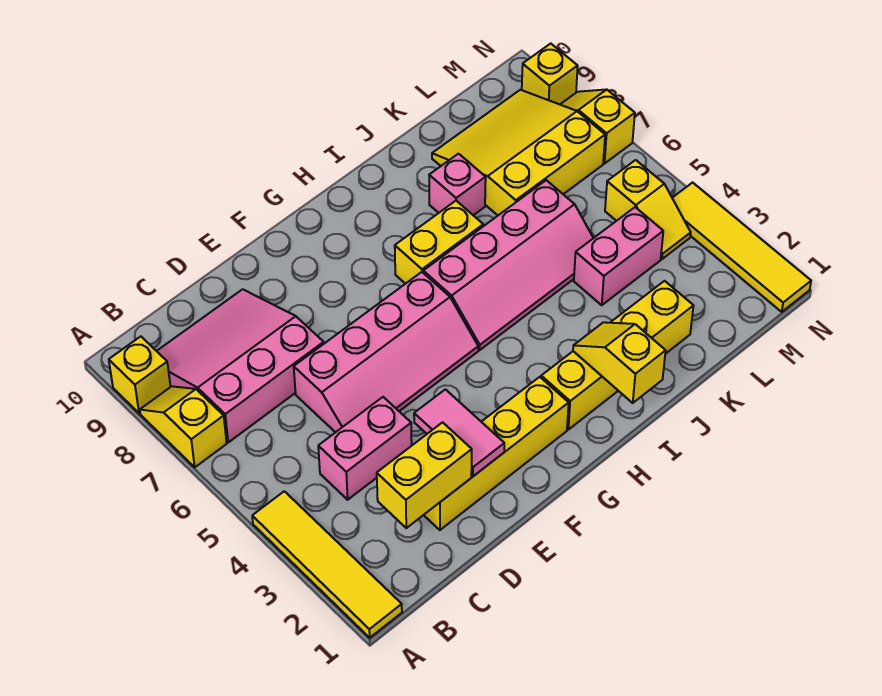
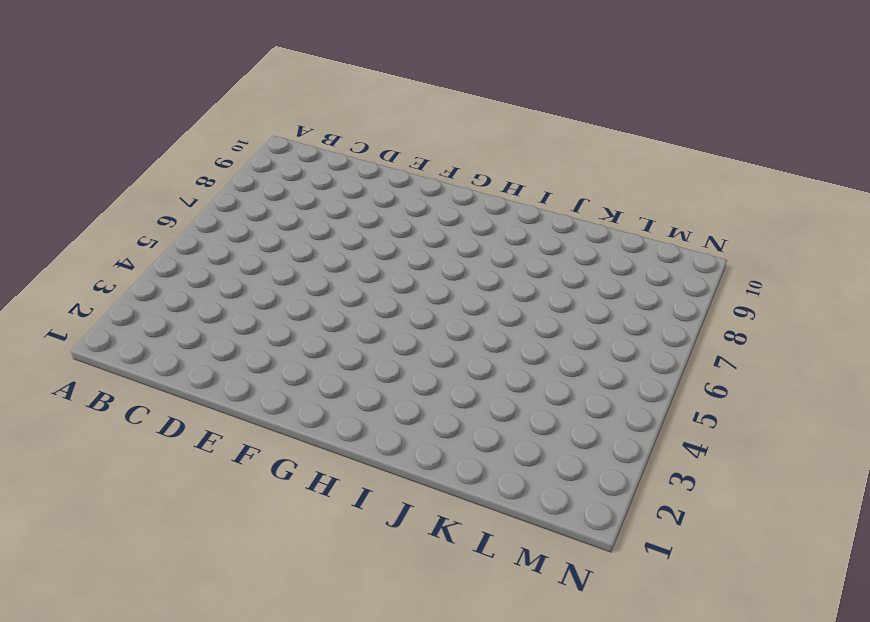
none -> yellow tile A1:A4 level 1
none -> yellow slope A7:A8 level 1 top 7
none -> yellow brick A9 level 1

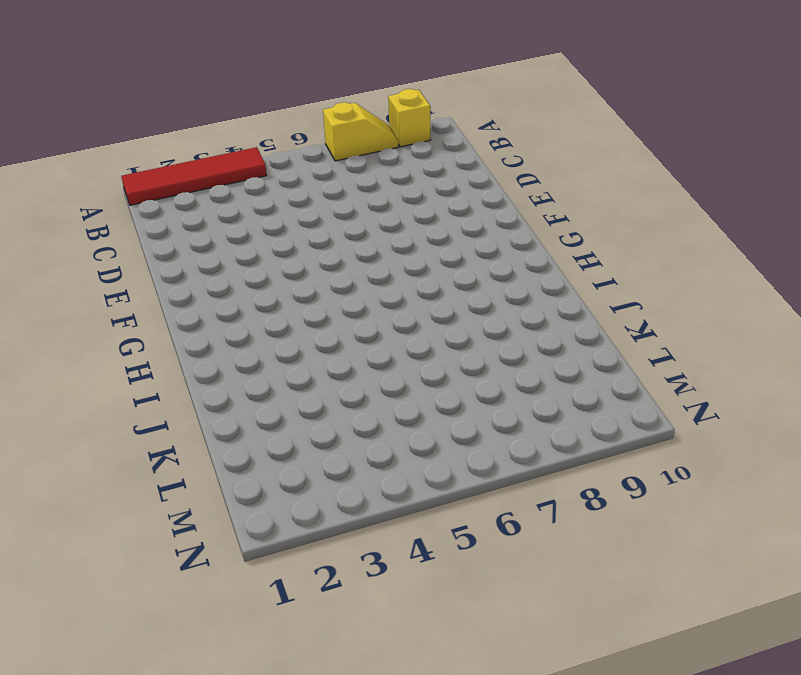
red tile A1:A4 level 1 -> yellow tile A1:A4 level 1
none -> pink slope B7:D9 level 1 top 7
none -> pink brick C4:D4 level 1
none -> yellow brick D2:G2 level 1

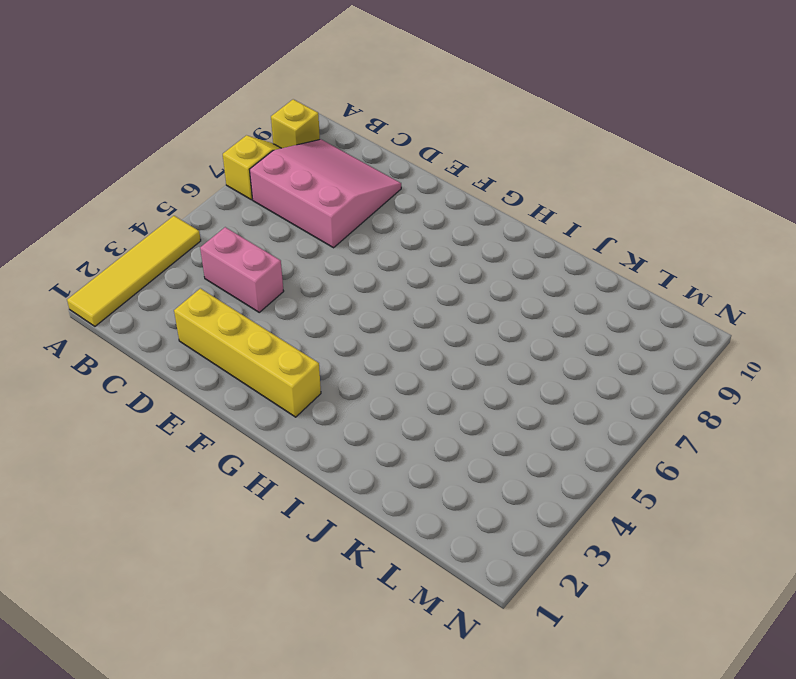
none -> pink slope D5:G6 level 1 top 6
none -> yellow brick H2:K2 level 1
none -> pink slope H5:K6 level 1 top 6

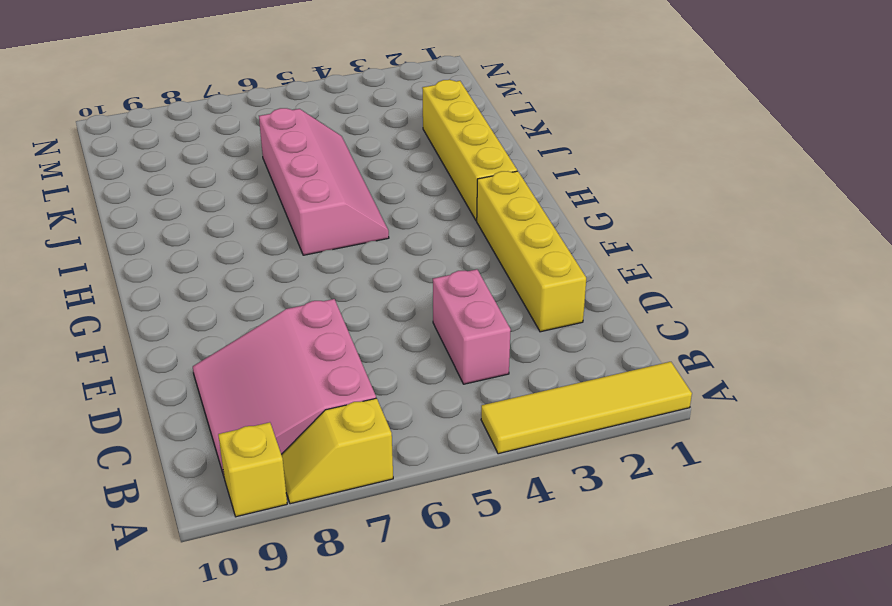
none -> pink slope D5:G6 level 1 top 6
none -> yellow brick H7:I7 level 1
none -> pink brick J8 level 1

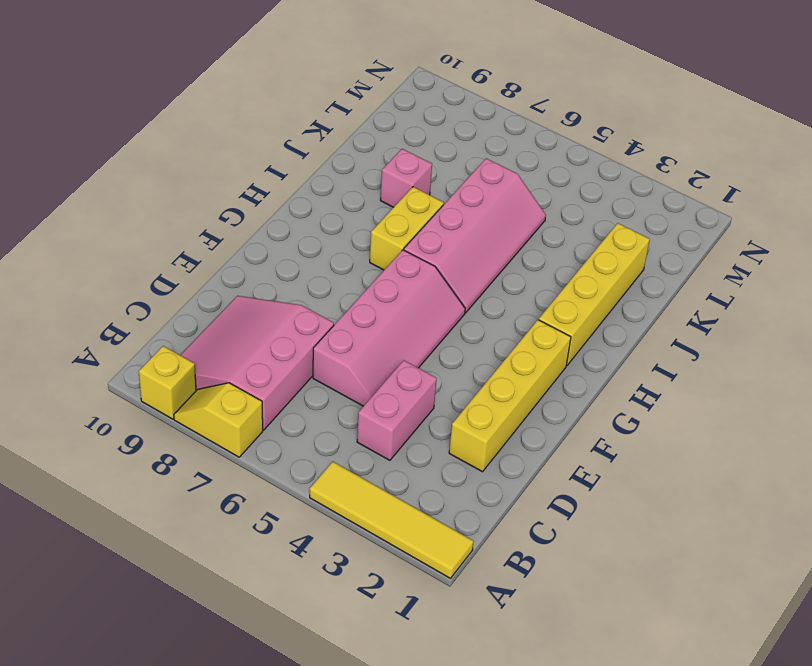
none -> pink brick K4:L4 level 1
none -> yellow slope K7:M9 level 1 top 7
none -> yellow slope M4:M5 level 1 top 5

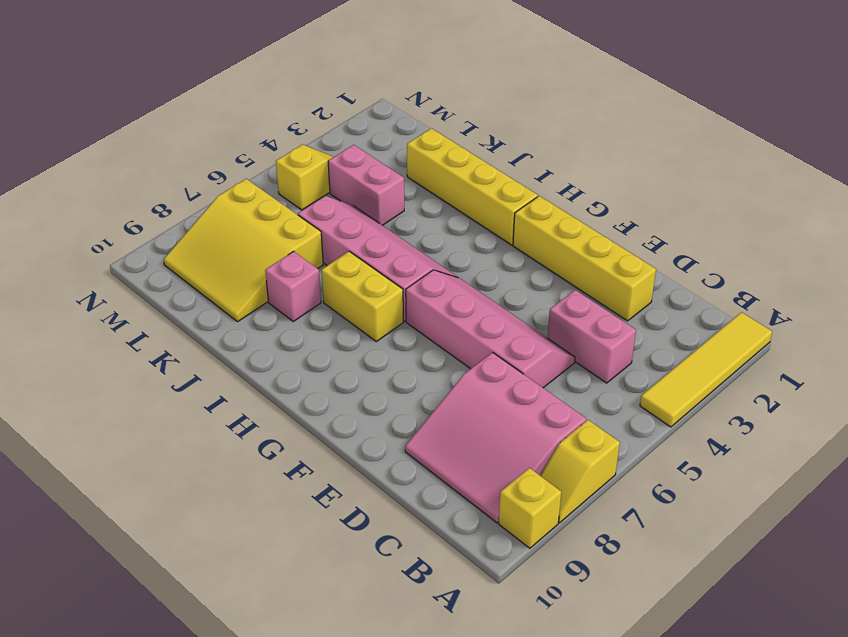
none -> yellow tile N1:N4 level 1
none -> yellow slope N7:N8 level 1 top 7
none -> yellow brick N9 level 1

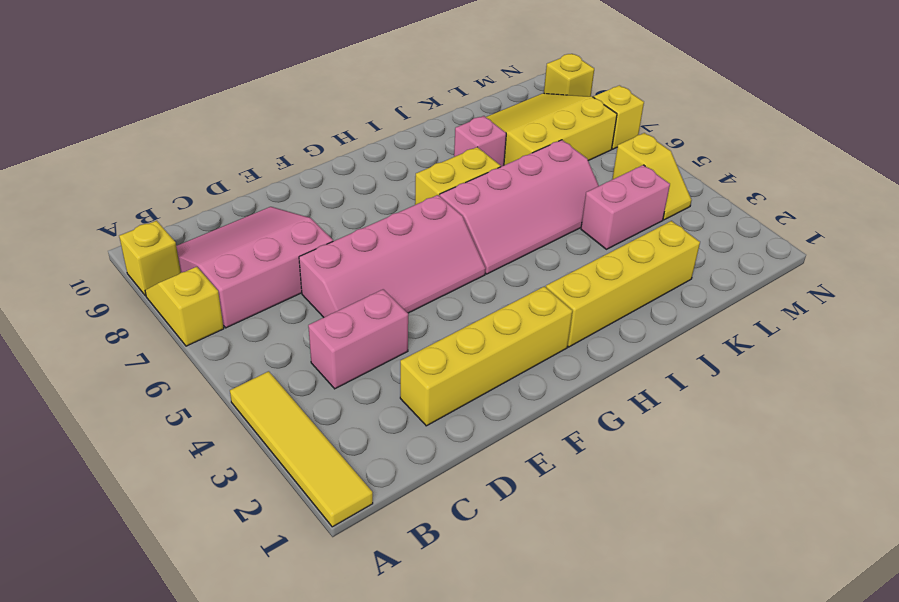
none -> yellow tile N1:N4 level 1
none -> yellow brick C2:D2 level 2
none -> pink tile E2:E3 level 2

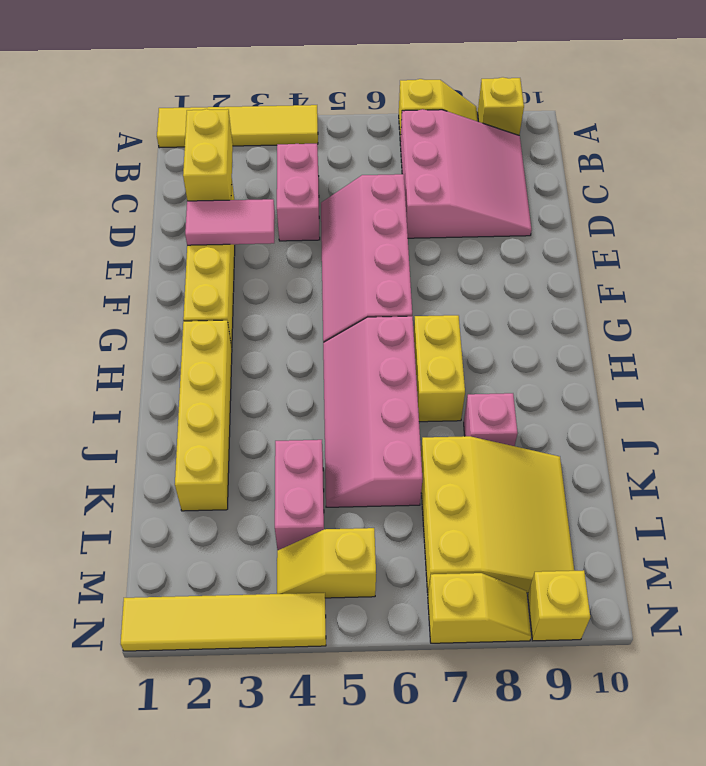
none -> yellow slope I1:I2 level 2 top 1

